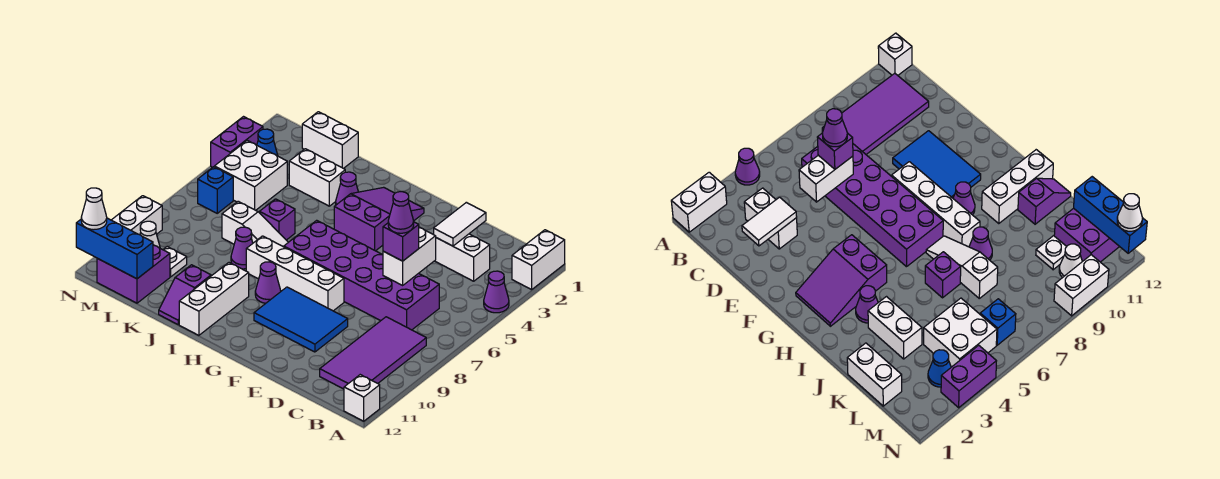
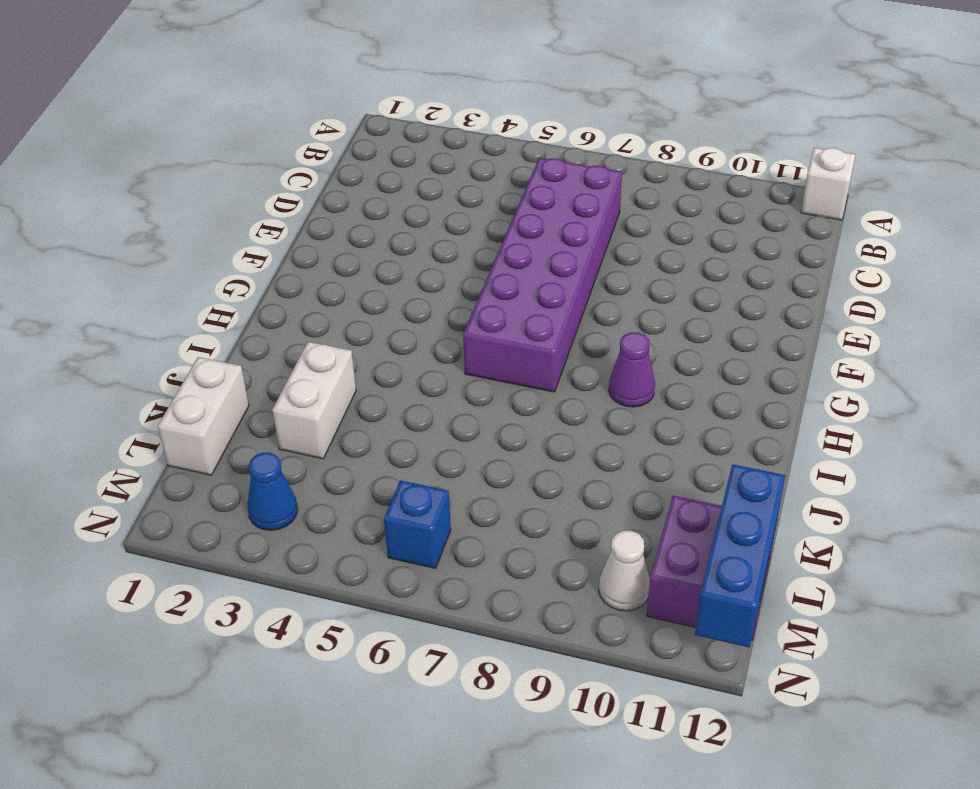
none -> white brick A1:A2 level 1
none -> purple cone A4 level 1
none -> purple tile B8:C11 level 1
none -> white brick C3:D3 level 1

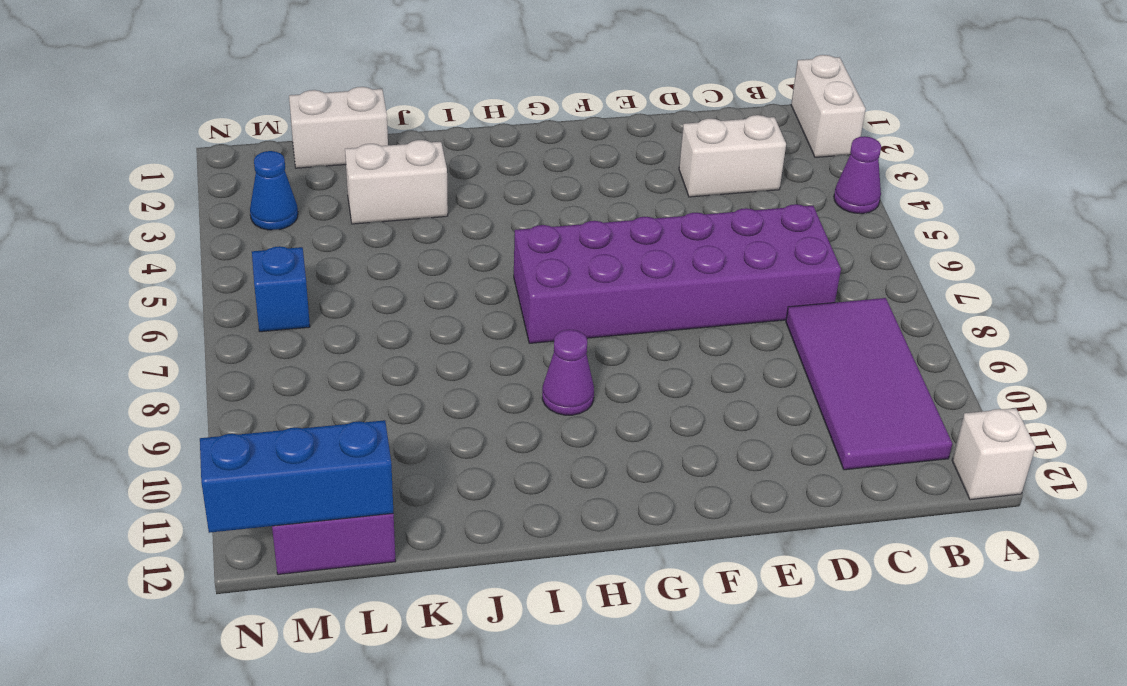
none -> blue tile E9:G10 level 1
none -> white brick F8:I8 level 1
none -> purple slope G2:H4 level 1 top 4
none -> purple cone I3 level 1

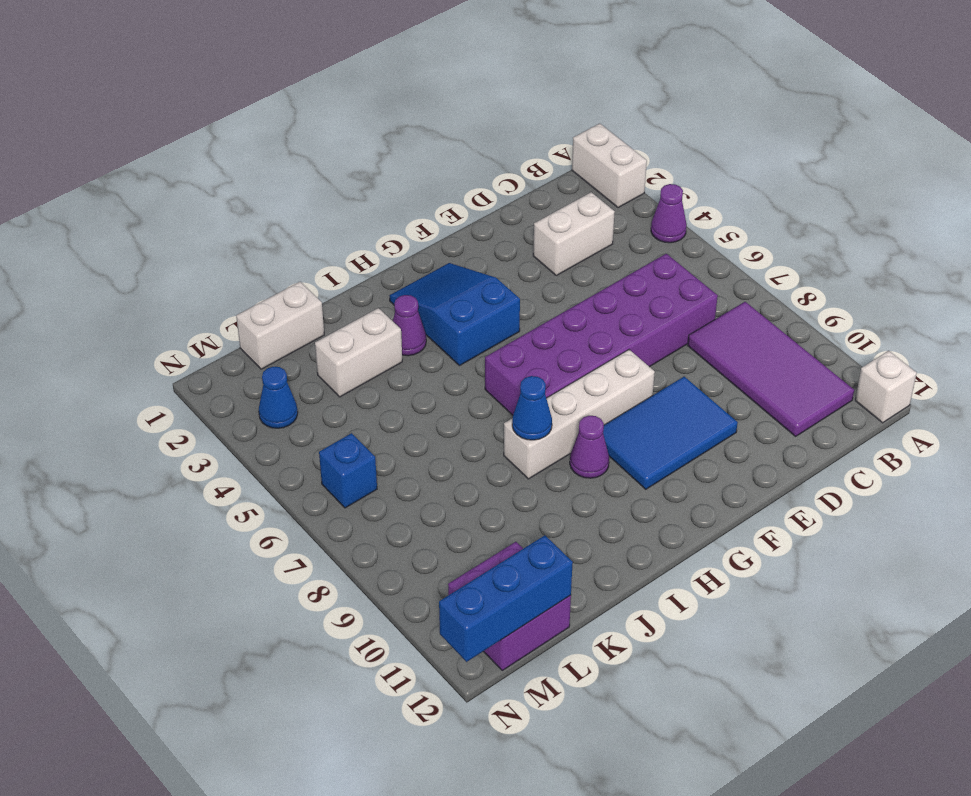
blue slope G2:H4 level 1 top 4 -> purple slope G2:H4 level 1 top 4
blue cone I8 level 2 -> none
none -> white slope I7:K7 level 1 top K
none -> white brick I10:I12 level 1
none -> purple brick J6 level 1
none -> purple cone J8 level 1

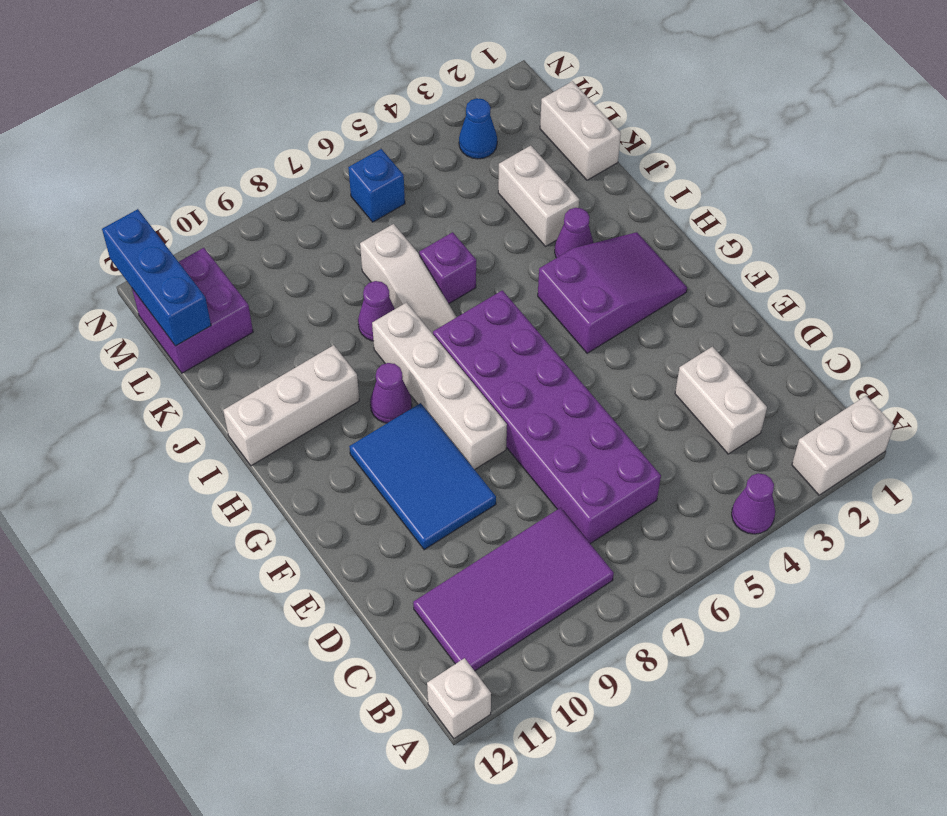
none -> purple slope J11:J12 level 1 top 11
none -> white brick L4:M5 level 1
none -> white plate L10 level 1
none -> white cone M10 level 1

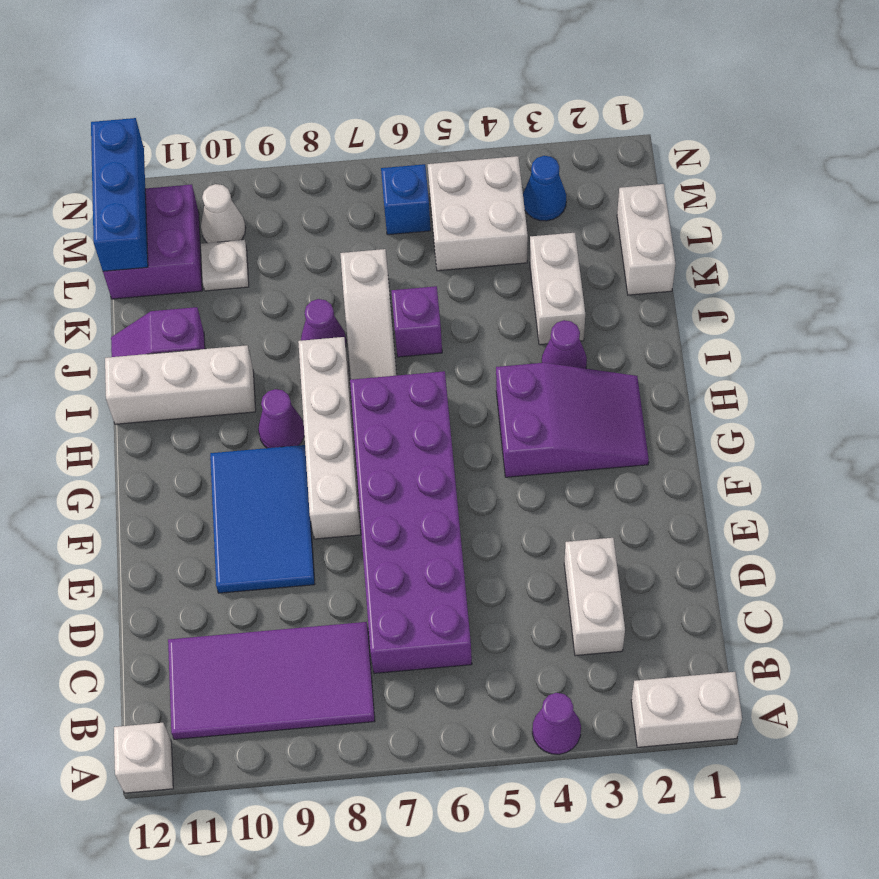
none -> purple brick N3:N4 level 1
none -> white brick N9:N10 level 1
none -> white tile D2:D3 level 2
none -> white brick D5:D6 level 2

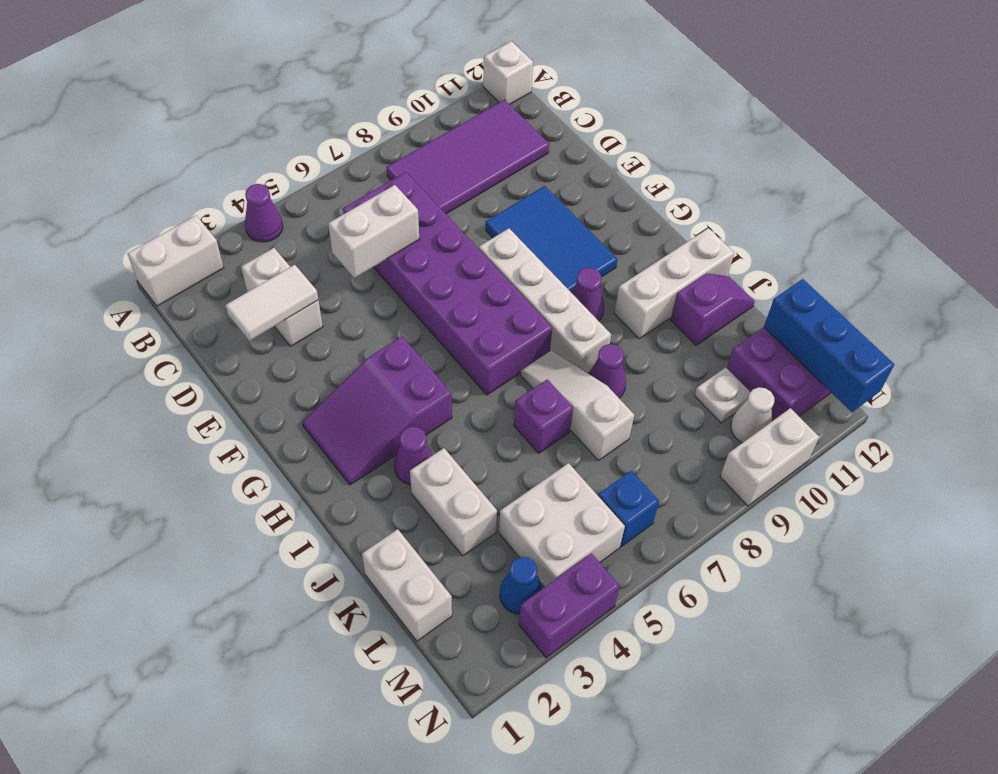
none -> purple brick D6 level 3
none -> white cone N12 level 3
none -> purple cone D6 level 4

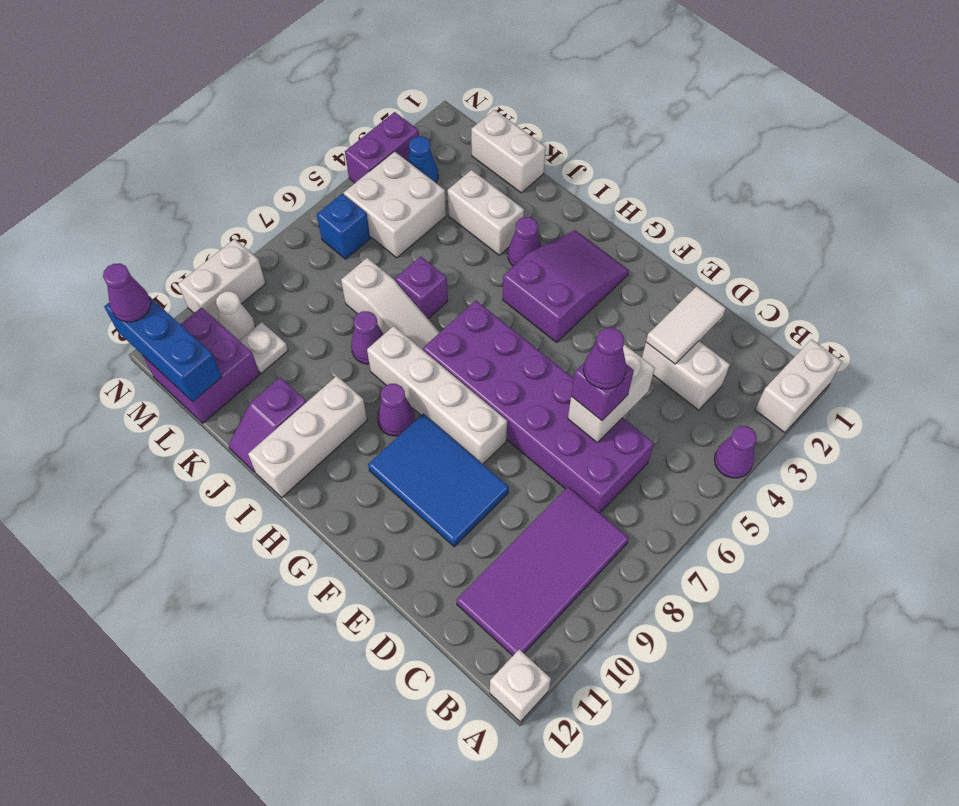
purple cone N12 level 3 -> white cone N12 level 3

